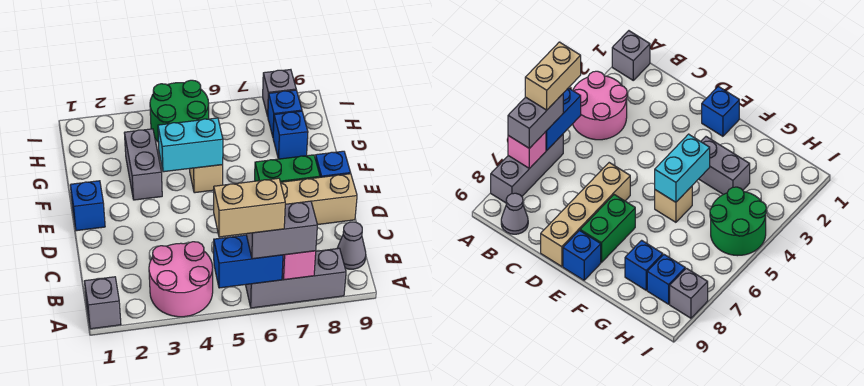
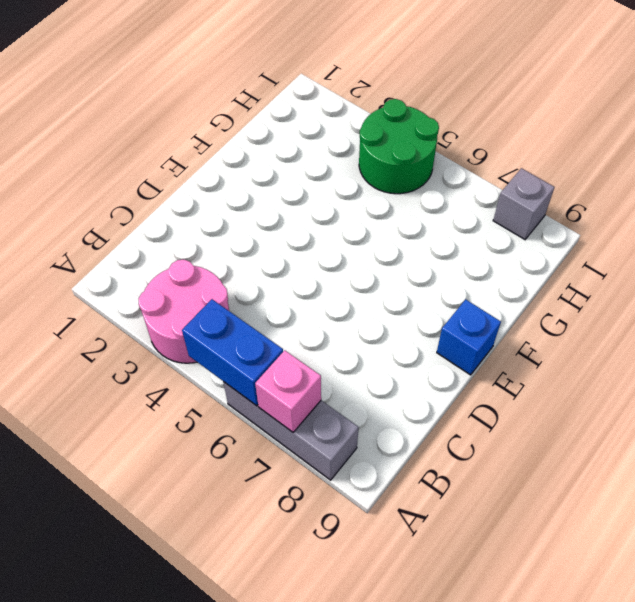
none -> grey brick A1 level 1
none -> grey cone B9 level 1
none -> tan brick D6:D9 level 1

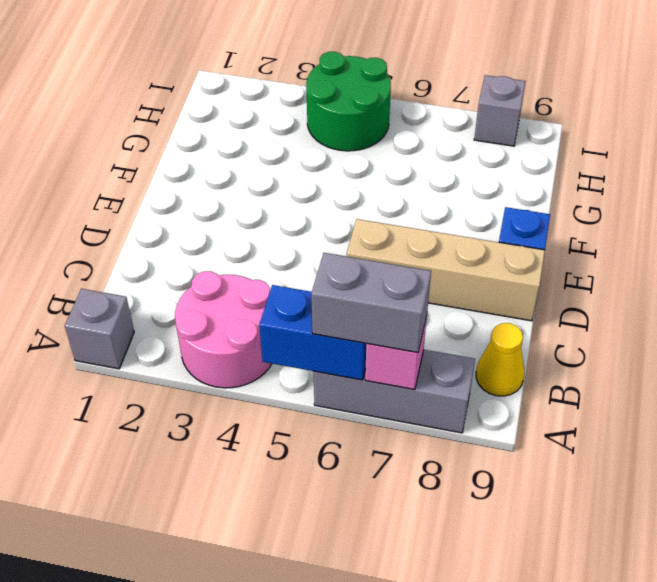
yellow cone B9 level 1 -> grey cone B9 level 1
none -> blue brick E1 level 1
none -> green brick E7:E8 level 1
none -> grey brick F3:G3 level 1

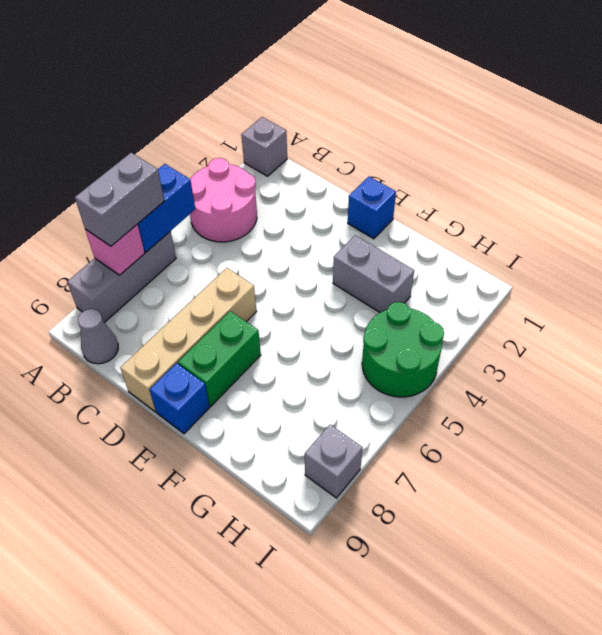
none -> tan brick F5 level 1
none -> blue brick G8 level 1
none -> blue brick H8 level 1

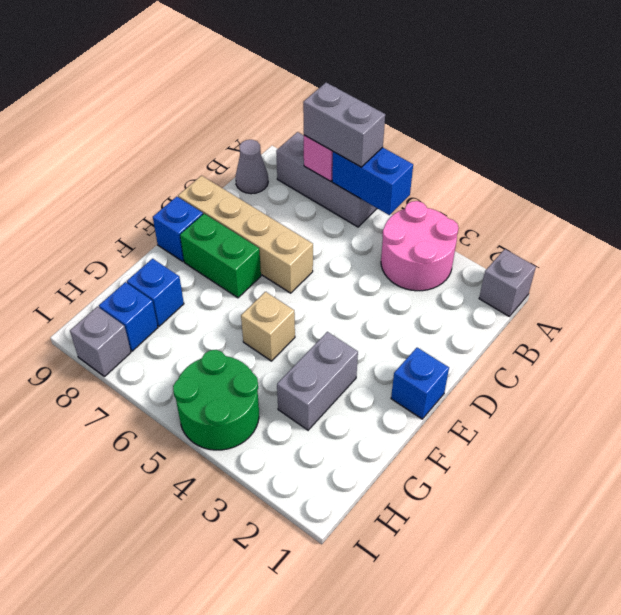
none -> cyan brick F4:F5 level 2
none -> tan brick A5:A6 level 4

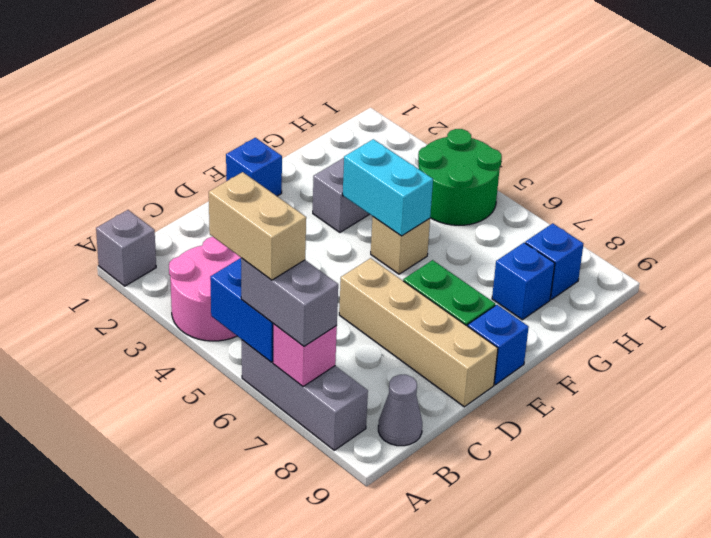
none -> grey brick I8 level 1

